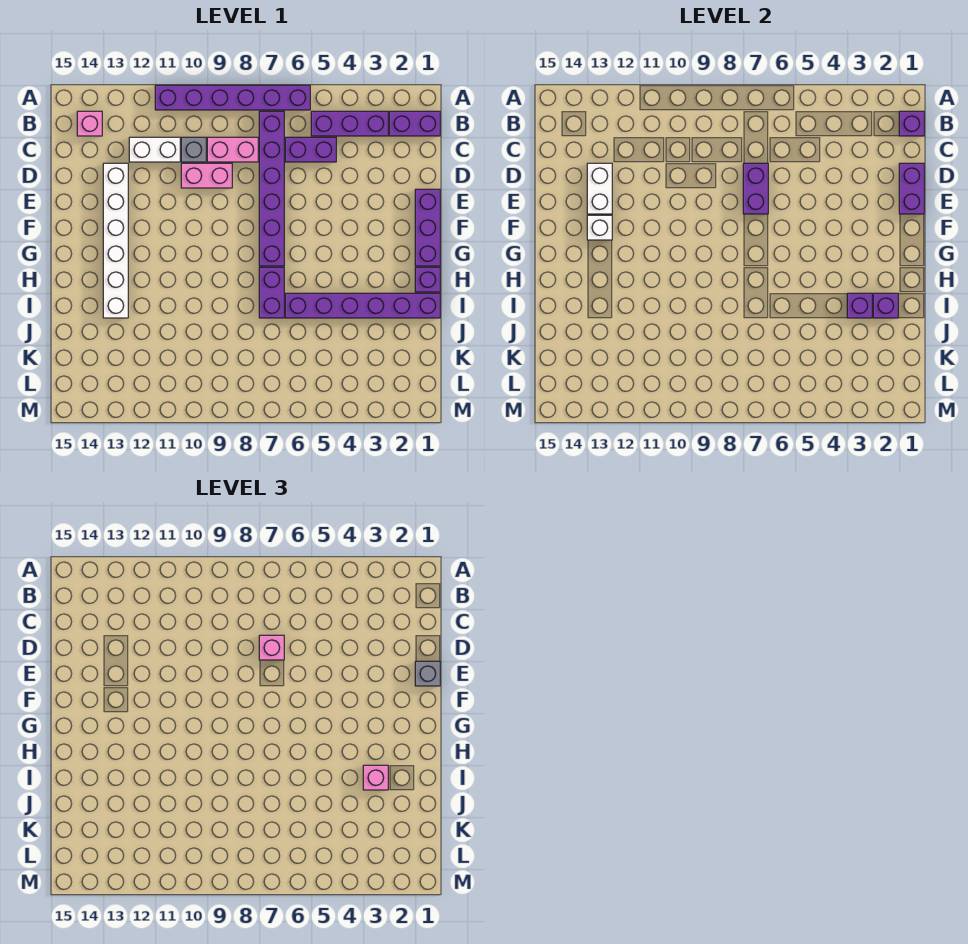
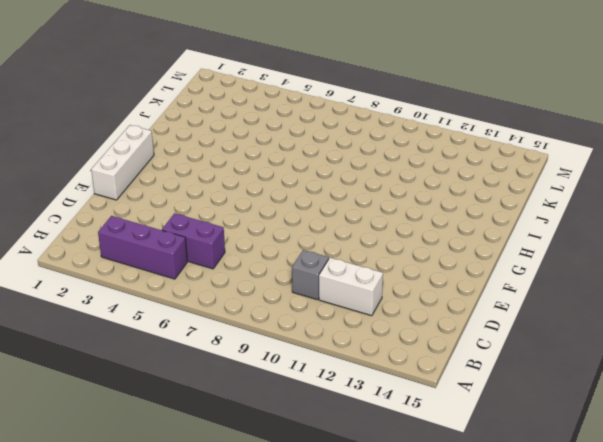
white brick E1:G1 level 1 -> purple brick E1:G1 level 1
none -> purple brick A6:A11 level 1
none -> purple brick B1:B2 level 1
none -> purple brick B7:G7 level 1

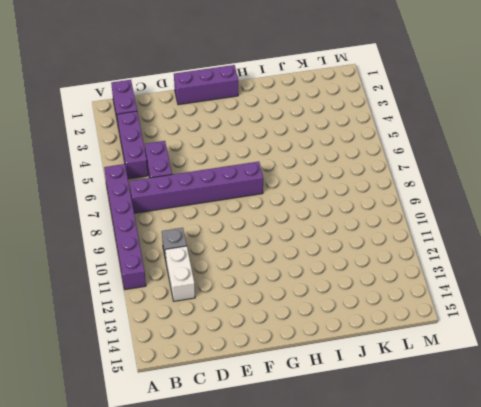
none -> pink brick B14 level 1
none -> pink brick C8:C9 level 1
none -> pink brick D9:D10 level 1

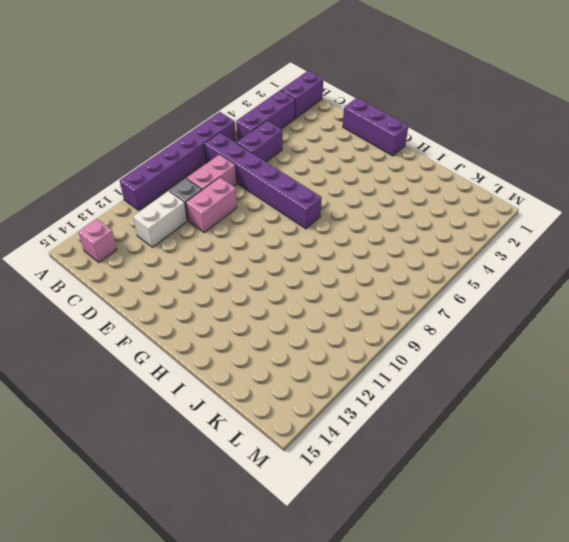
none -> white brick D13:I13 level 1
none -> purple brick H1 level 1
none -> purple brick H7:I7 level 1

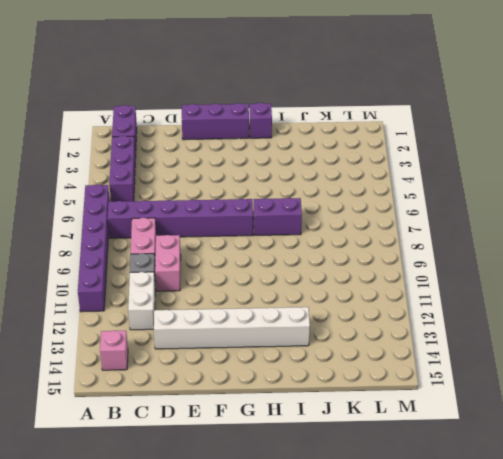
none -> purple brick C5:C6 level 1
none -> purple brick I1:I6 level 1
none -> purple brick B1 level 2

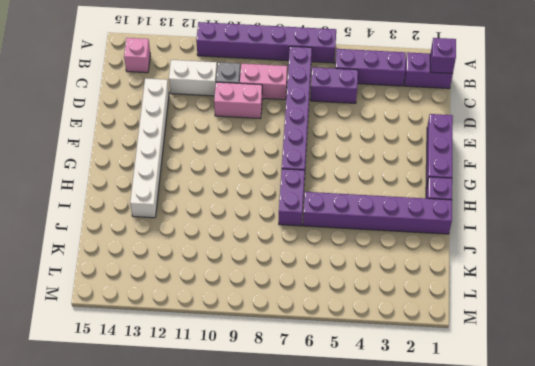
none -> purple brick D1:E1 level 2
none -> purple brick D7:E7 level 2
none -> white brick D13:E13 level 2

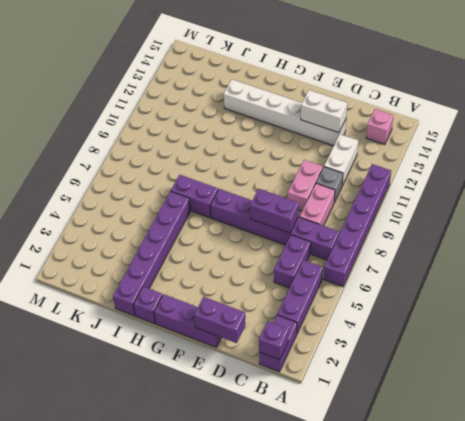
none -> white brick F13 level 2
none -> purple brick I2 level 2
none -> purple brick I3 level 2

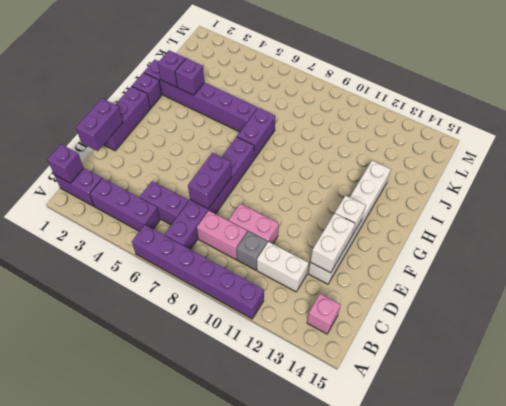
none -> pink brick D7 level 3
none -> grey brick E1 level 3
none -> pink brick I3 level 3

